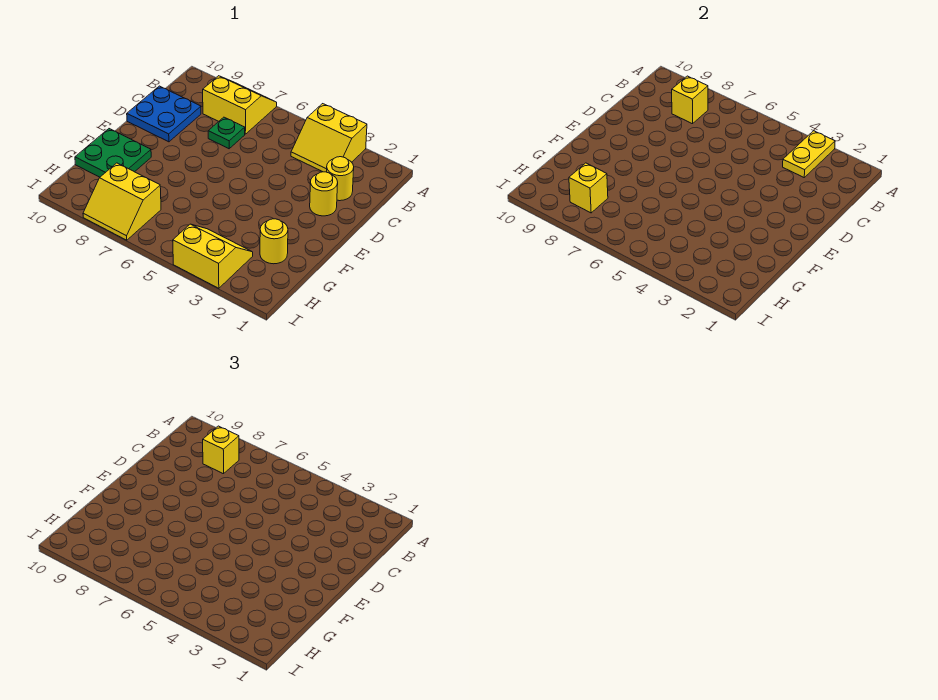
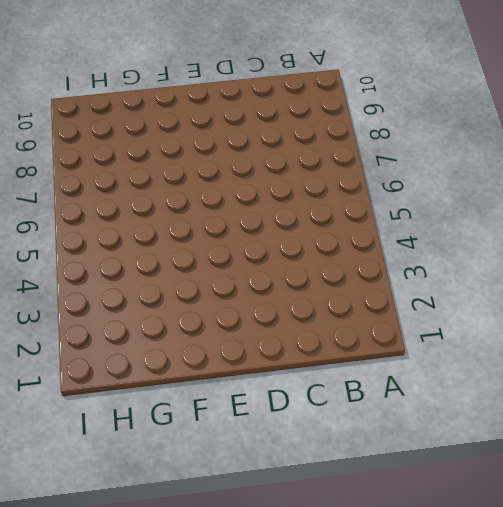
none -> yellow slope A3:B4 level 1 top A
none -> yellow slope A7:B8 level 1 top B
none -> yellow round brick C2 level 1

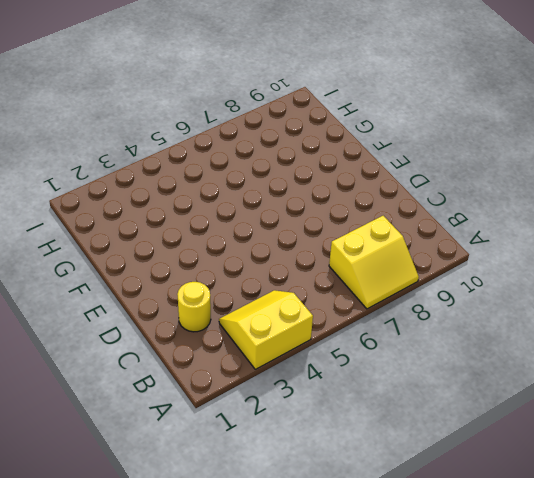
none -> green plate C7 level 1
none -> blue plate C9:D10 level 1
none -> yellow round brick D2 level 1

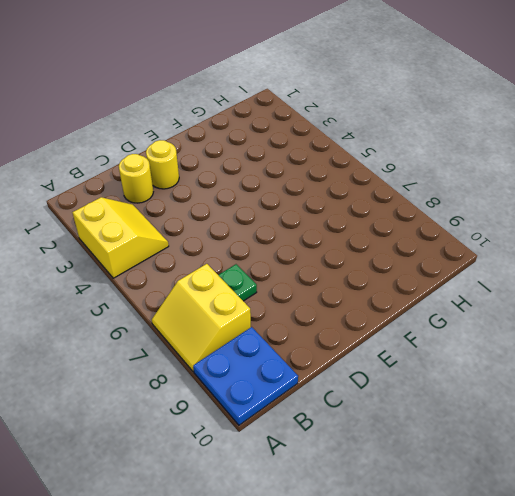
blue plate A9:B10 level 1 -> blue plate C9:D10 level 1
none -> green plate F9:G10 level 1
none -> yellow round brick G2 level 1
none -> yellow slope H3:I4 level 1 top I

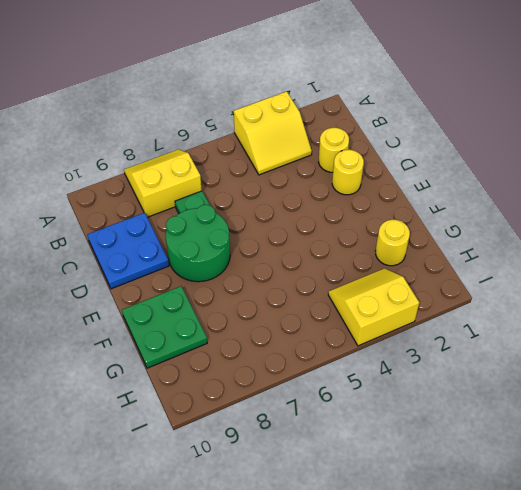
green round brick D7:E8 level 1 -> none
none -> yellow slope H7:I8 level 1 top H
none -> yellow plate A3:B3 level 2
none -> yellow brick B8 level 2

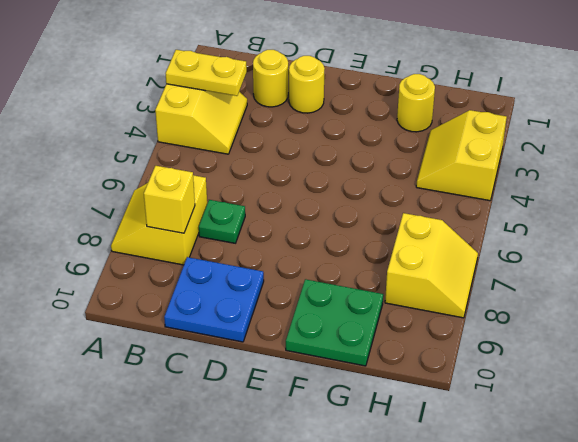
none -> yellow brick H8 level 2
none -> yellow brick B8 level 3

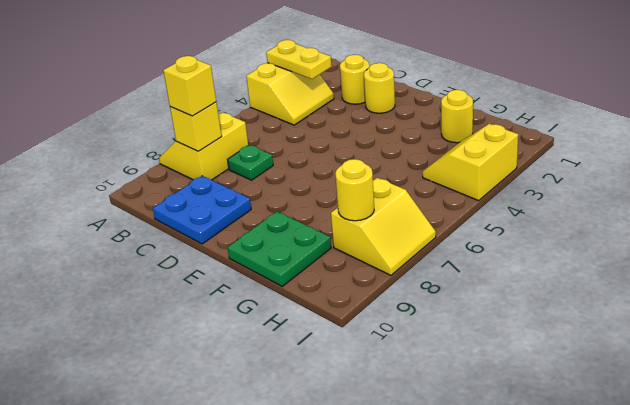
yellow round brick H8 level 2 -> yellow brick H8 level 2

